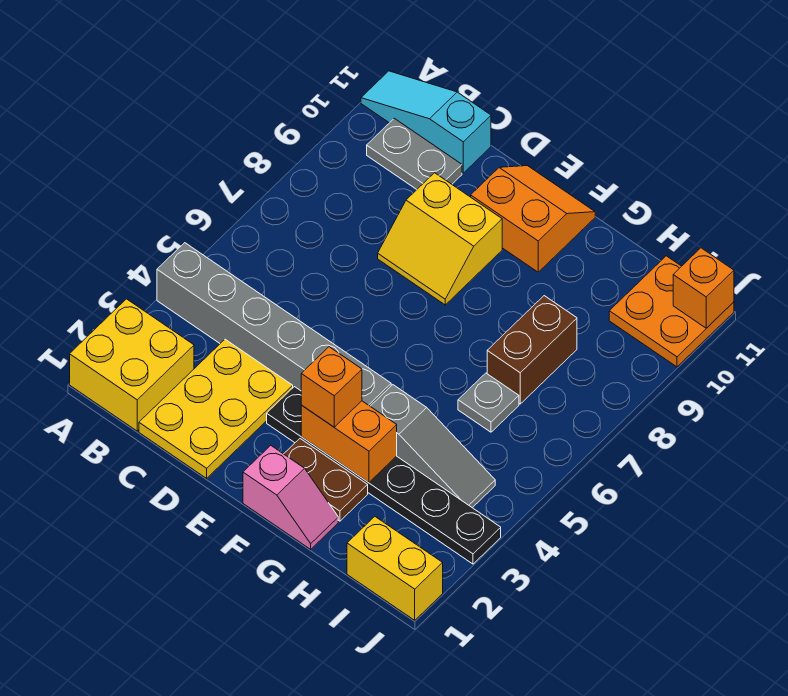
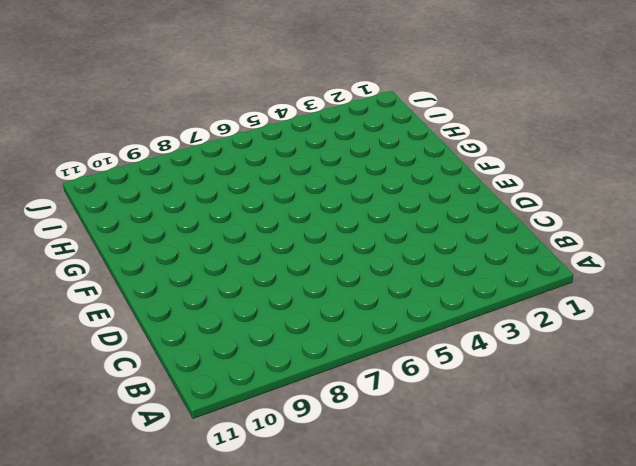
none -> yellow brick A1:B2 level 1
none -> grey brick A4:F4 level 1
none -> cyan slope A11:C11 level 1 top C

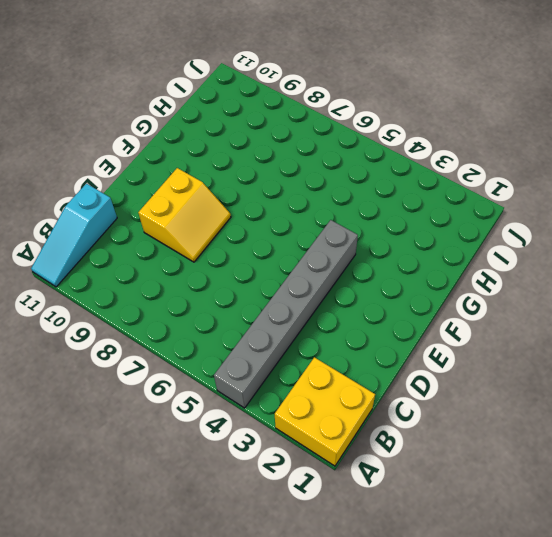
none -> grey plate B10:C10 level 1
none -> yellow plate C1:D3 level 1
none -> black plate E3:J3 level 1

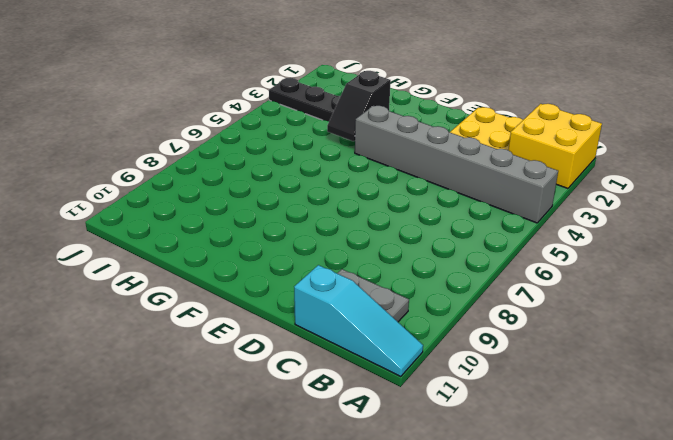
black slope G3:G4 level 2 top 3 -> orange brick F3:G3 level 2
none -> yellow slope D8:E9 level 1 top 9
none -> orange slope E10:F11 level 1 top 10
none -> pink slope F1:G1 level 1 top F

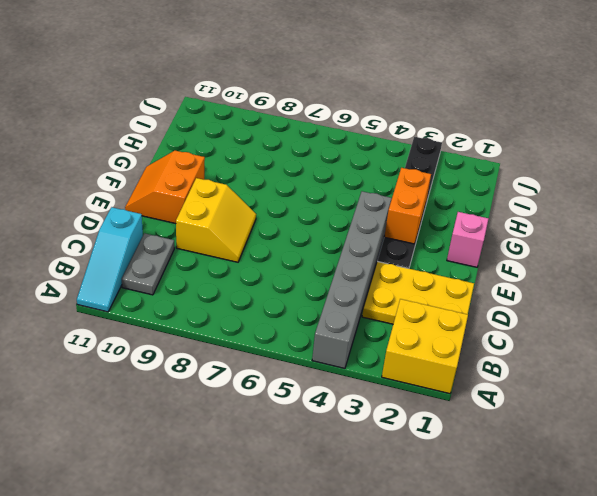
none -> brown plate F2:G2 level 1
none -> grey slope G4:I4 level 1 top G
none -> grey plate H6 level 1

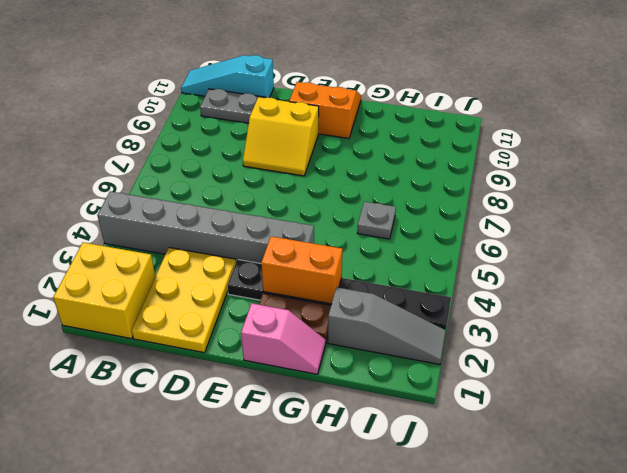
grey slope H2:J2 level 1 top H -> grey slope G4:I4 level 1 top G
none -> brown brick H7:H8 level 1
none -> yellow brick I1:J1 level 1
none -> orange plate I10:J11 level 1

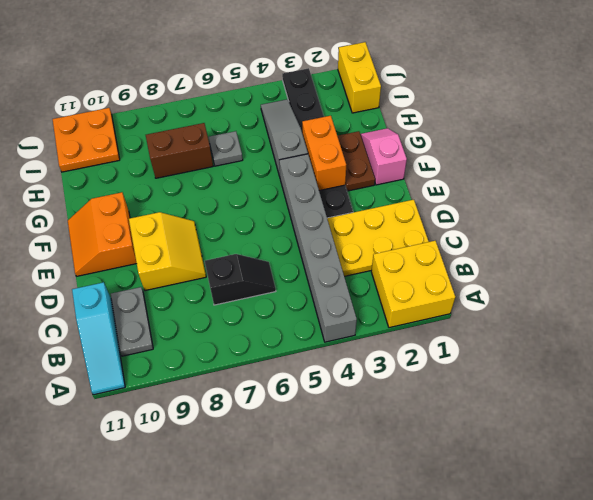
black slope C6:C7 level 1 top 7 -> none
none -> orange brick J11 level 2
none -> orange brick F3 level 3

